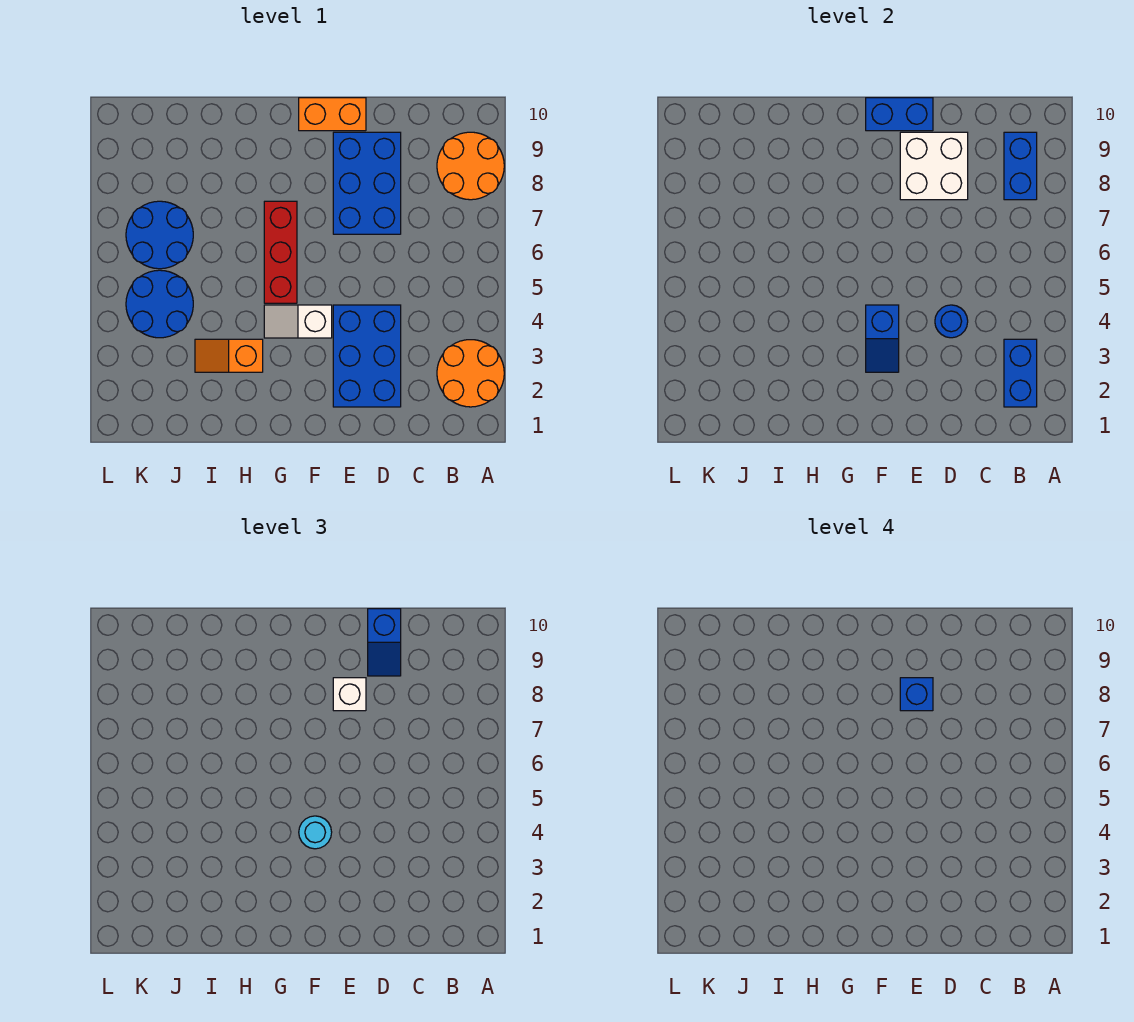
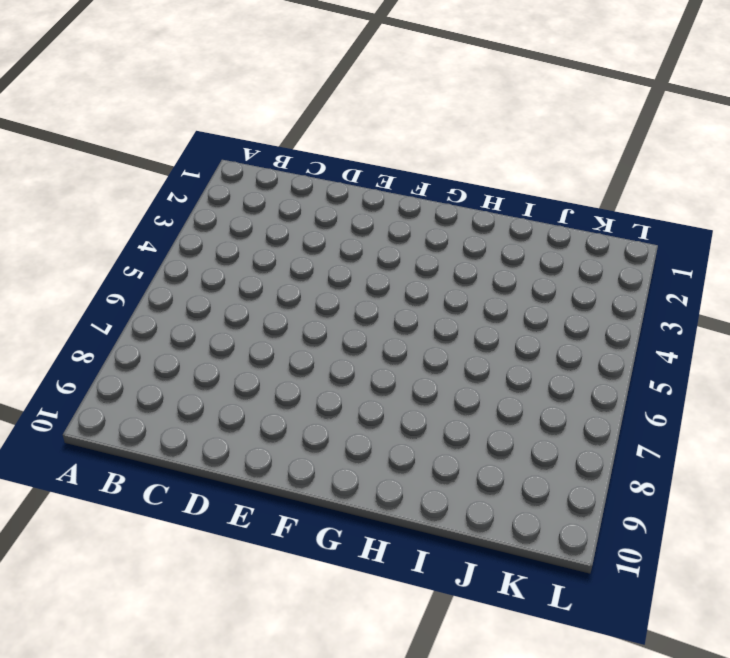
none -> orange round brick A2:B3 level 1
none -> orange round brick A8:B9 level 1
none -> blue brick D2:E4 level 1

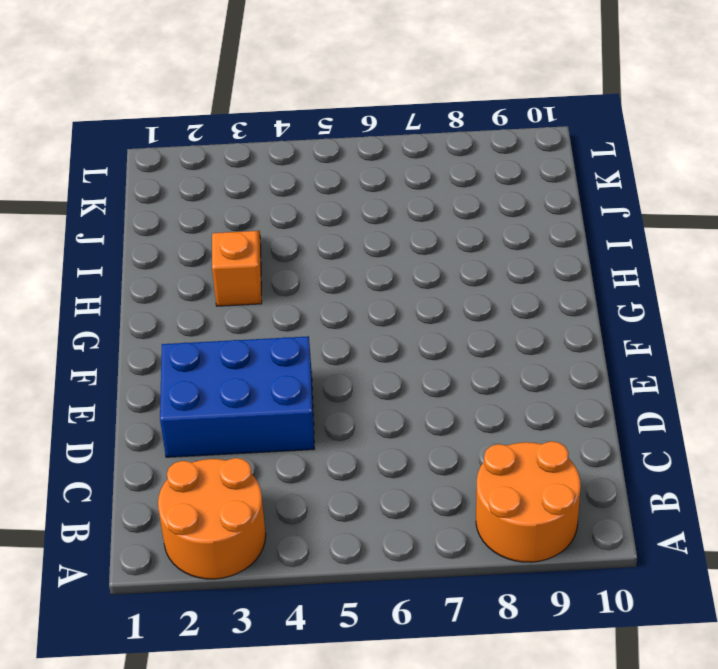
none -> blue brick D7:E9 level 1
none -> orange brick E10:F10 level 1
none -> white slope F4:G4 level 1 top F

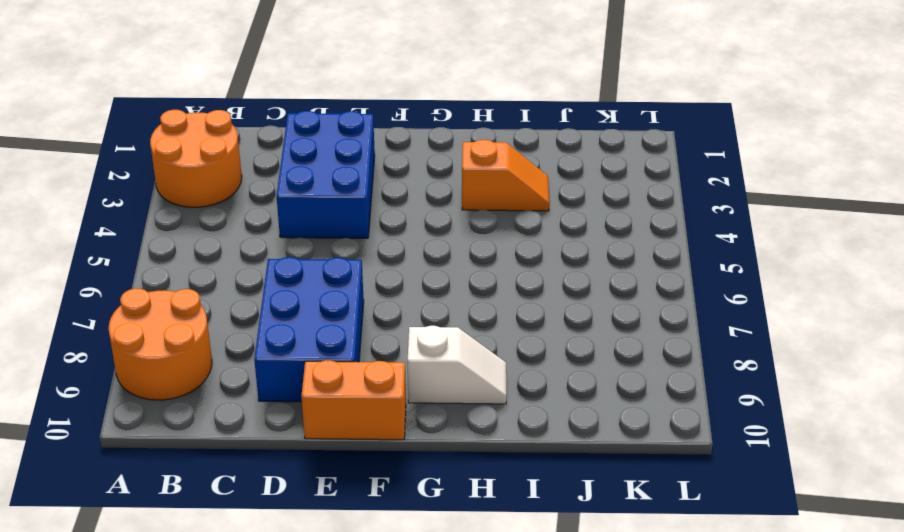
white slope G9:H9 level 1 top G -> white slope F4:G4 level 1 top F
none -> red brick G5:G7 level 1
none -> blue round brick J4:K5 level 1
none -> blue round brick J6:K7 level 1

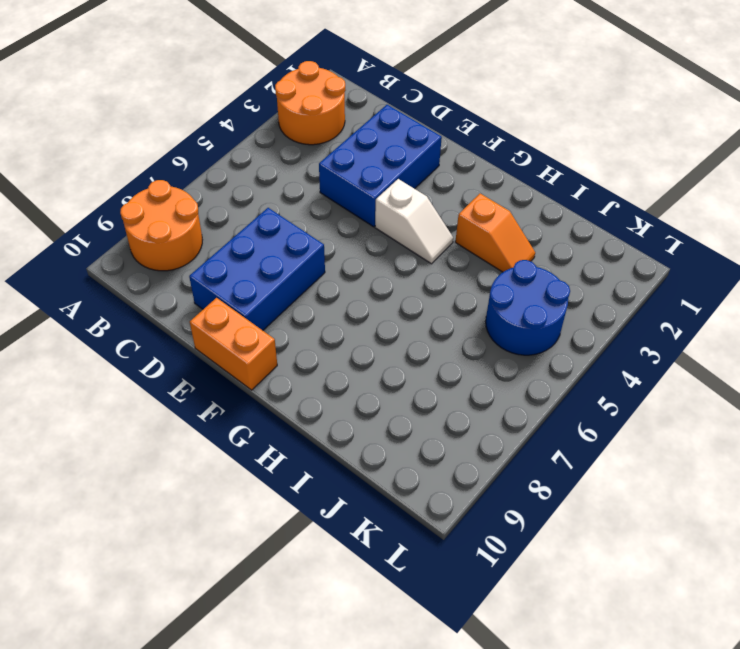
none -> red brick G5:G7 level 1
none -> blue round brick J6:K7 level 1
none -> blue brick B2:B3 level 2

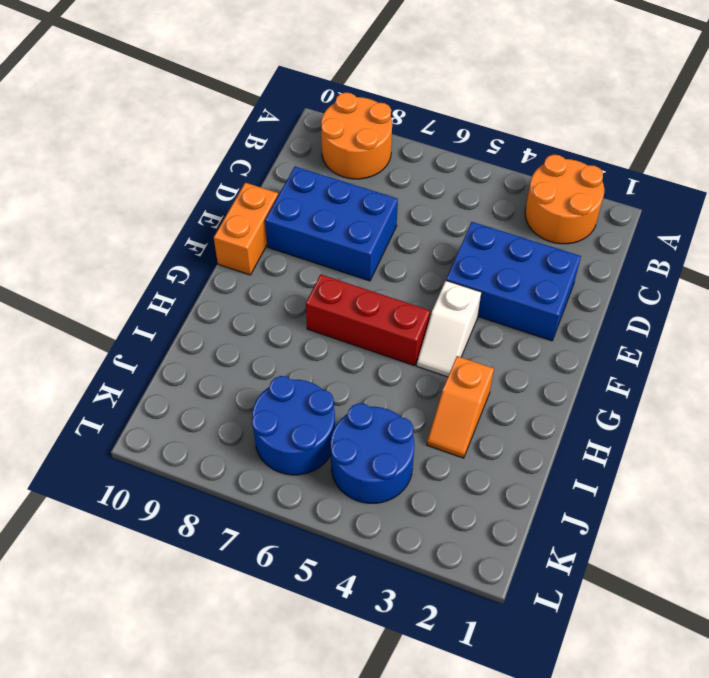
none -> blue brick B2:B3 level 2
none -> blue brick B8:B9 level 2
none -> blue round brick D4 level 2

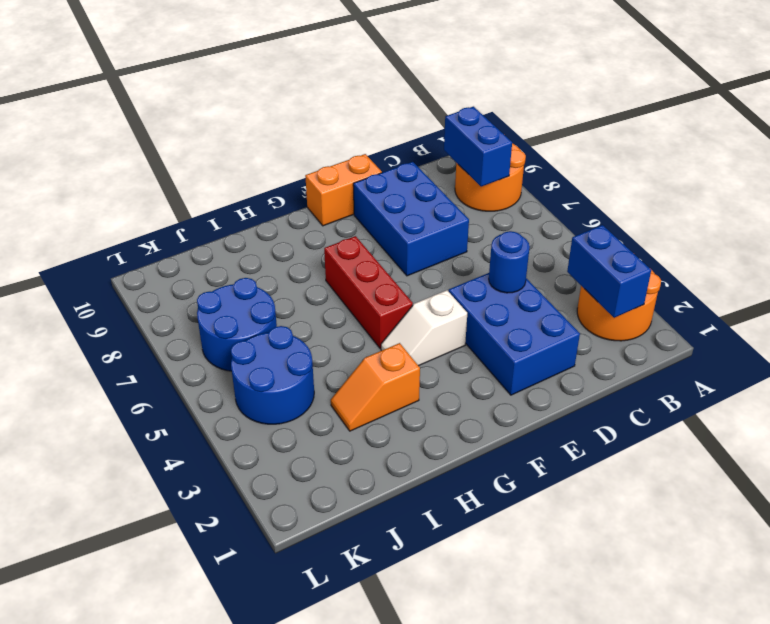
none -> white brick D8:E9 level 2
none -> blue brick E10:F10 level 2
none -> blue slope F3:F4 level 2 top 4

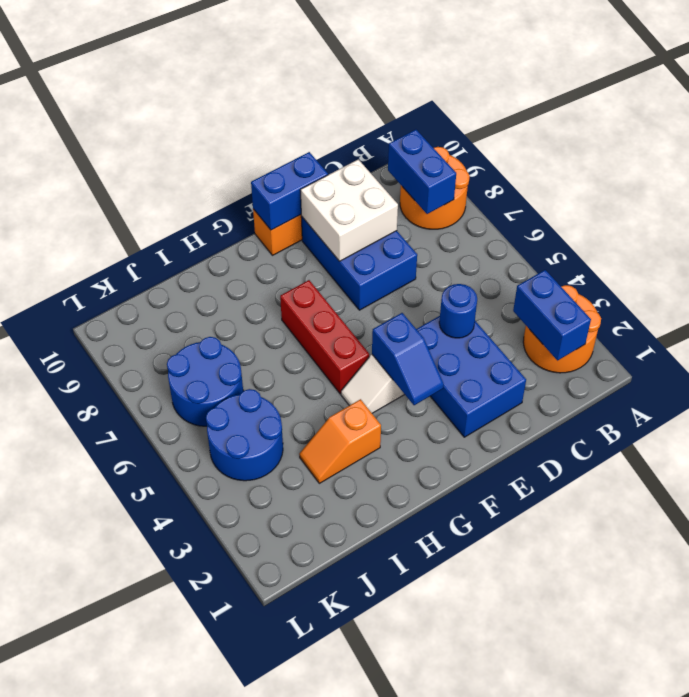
none -> blue slope D9:D10 level 3 top 10
none -> white brick E8 level 3
none -> cyan round brick F4 level 3

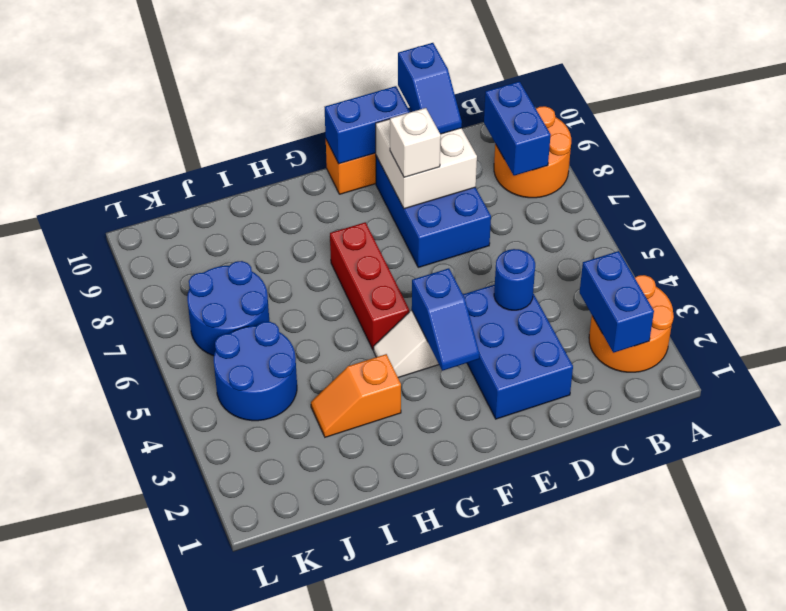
none -> cyan round brick F4 level 3
none -> blue brick E8 level 4

